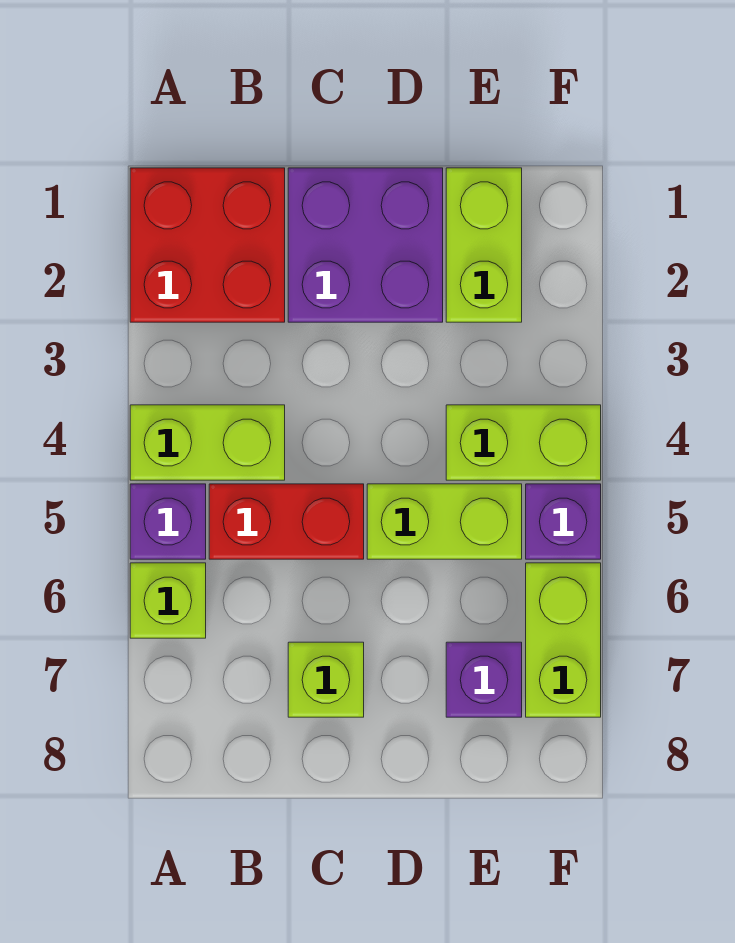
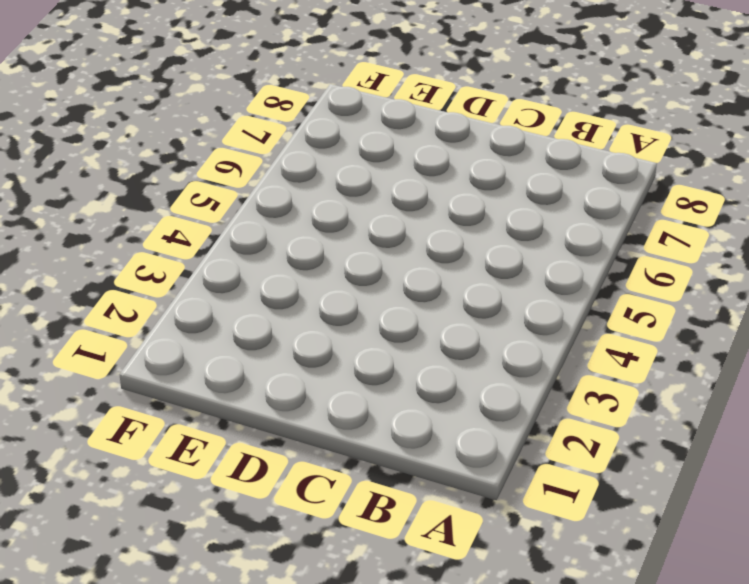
none -> red brick A1:B2 level 1
none -> lime brick A4:B4 level 1
none -> purple brick A5 level 1

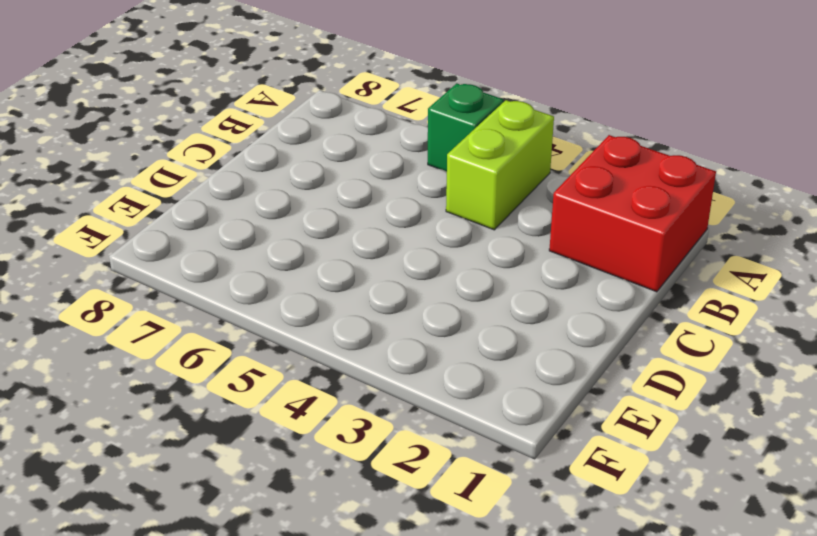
green brick A5 level 1 -> purple brick A5 level 1
none -> lime brick A6 level 1
none -> red brick B5:C5 level 1
none -> purple brick C1:D2 level 1

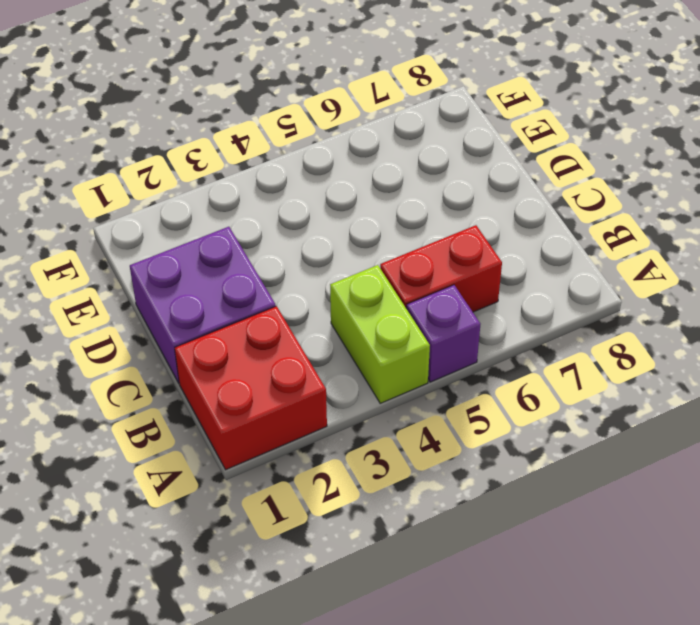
red brick B5:B6 level 1 -> red brick B5:C5 level 1
none -> lime brick A6 level 1
none -> lime brick C7 level 1
none -> lime brick D5:E5 level 1

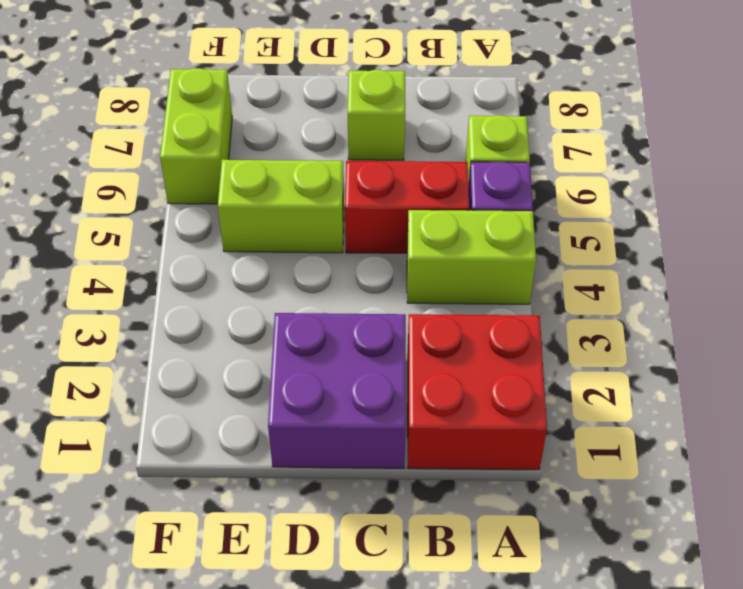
none -> lime brick E1:E2 level 1
none -> lime brick E4:F4 level 1
none -> purple brick E7 level 1

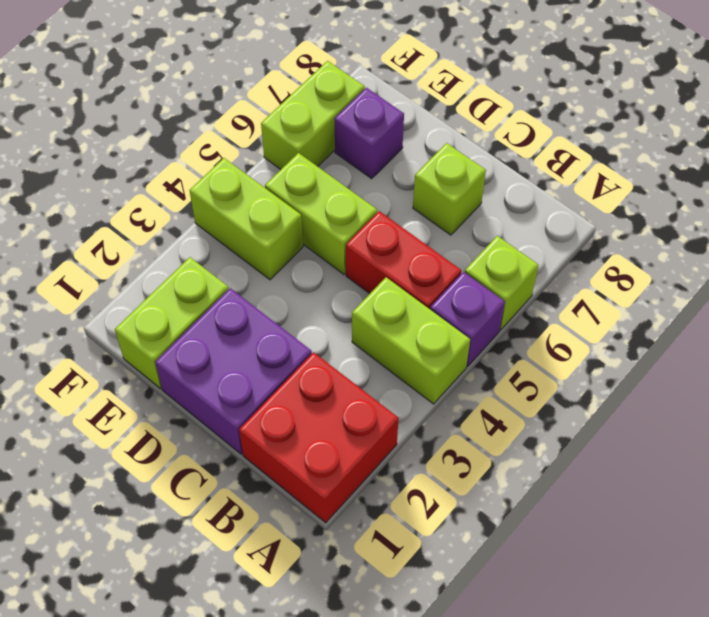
none -> purple brick F5 level 1

